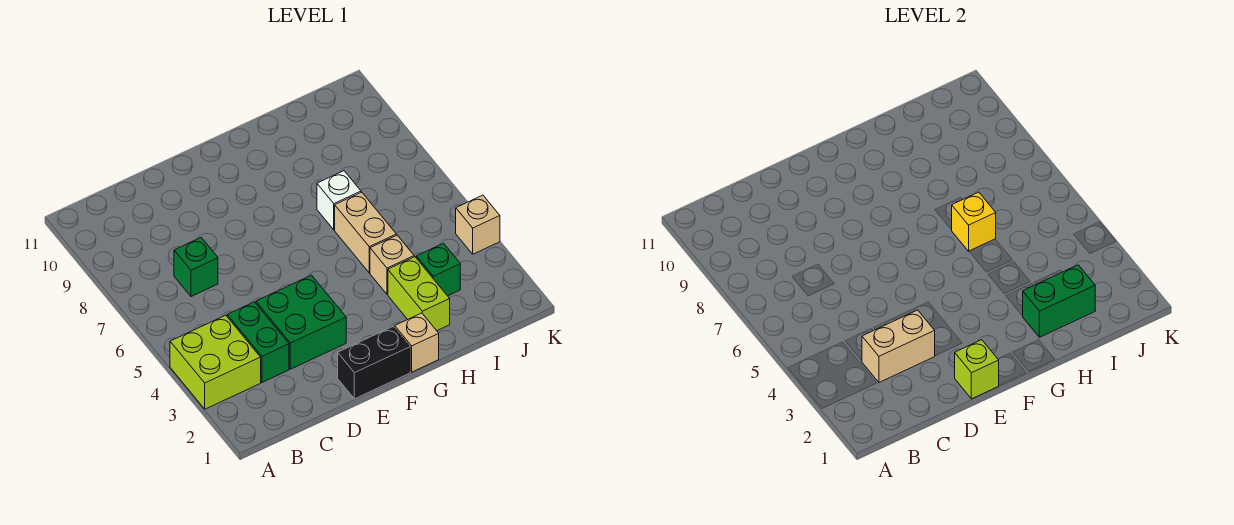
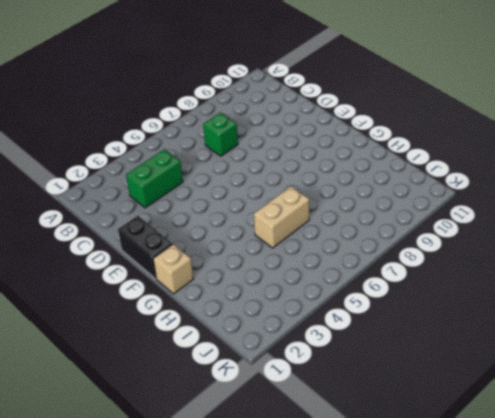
none -> lime brick A3:B4 level 1
none -> green brick D3:E4 level 1
none -> lime brick H2:H3 level 1

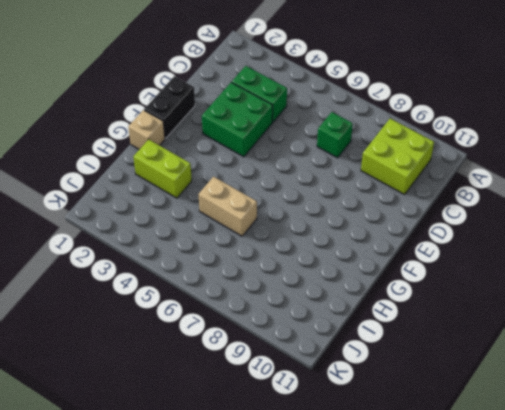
lime brick B9:C10 level 1 -> lime brick A3:B4 level 1
none -> tan brick H4 level 1
none -> white brick H7 level 1
none -> green brick I3 level 1

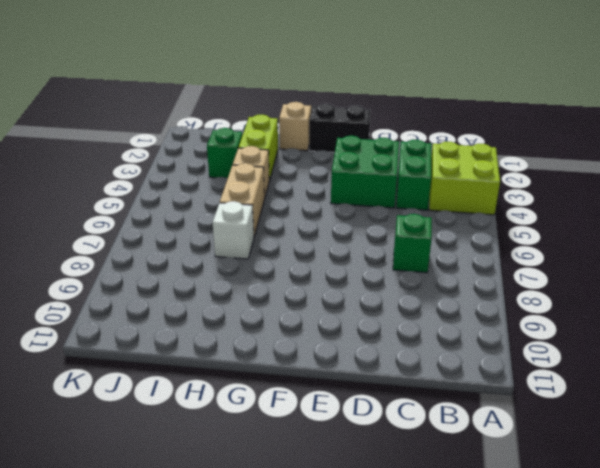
none -> tan brick K4 level 1
none -> tan brick C3:D3 level 2
none -> lime brick E1 level 2

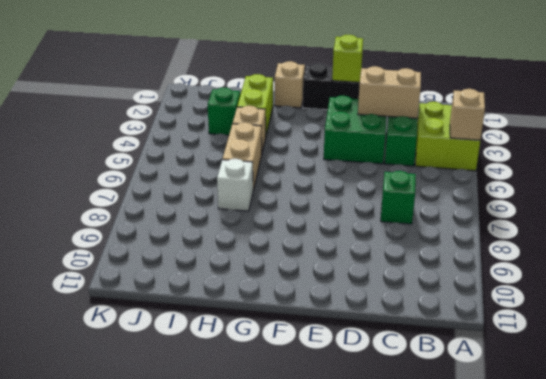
tan brick A4 level 2 -> tan brick K4 level 1
none -> green brick H2:I2 level 2
none -> yellow brick H6 level 2

